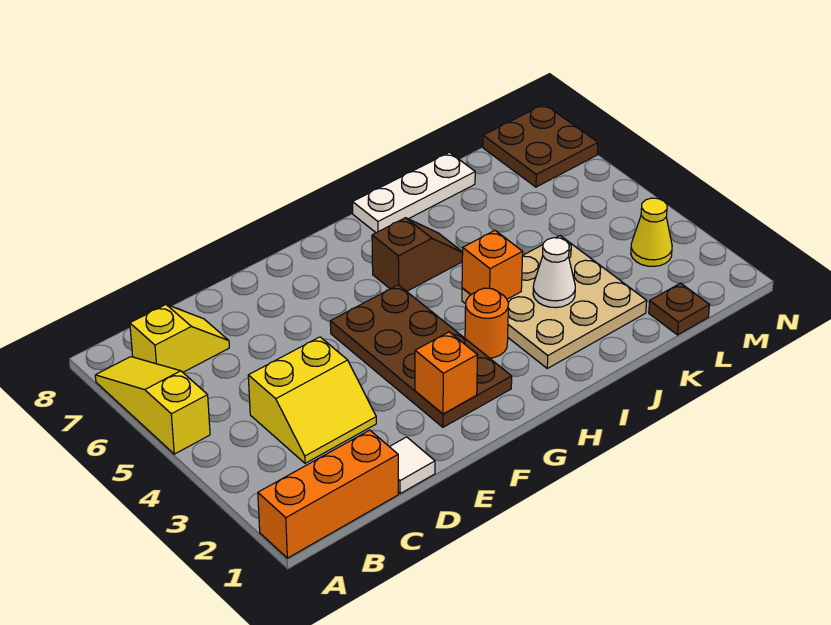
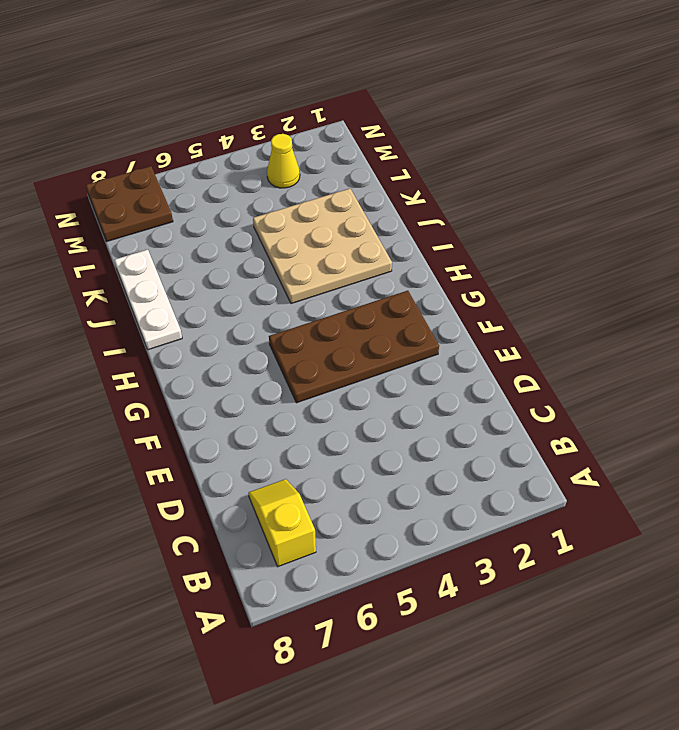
none -> orange brick A1:C1 level 1
none -> yellow slope A5:A7 level 1 top 5
none -> yellow slope C3:D4 level 1 top 4

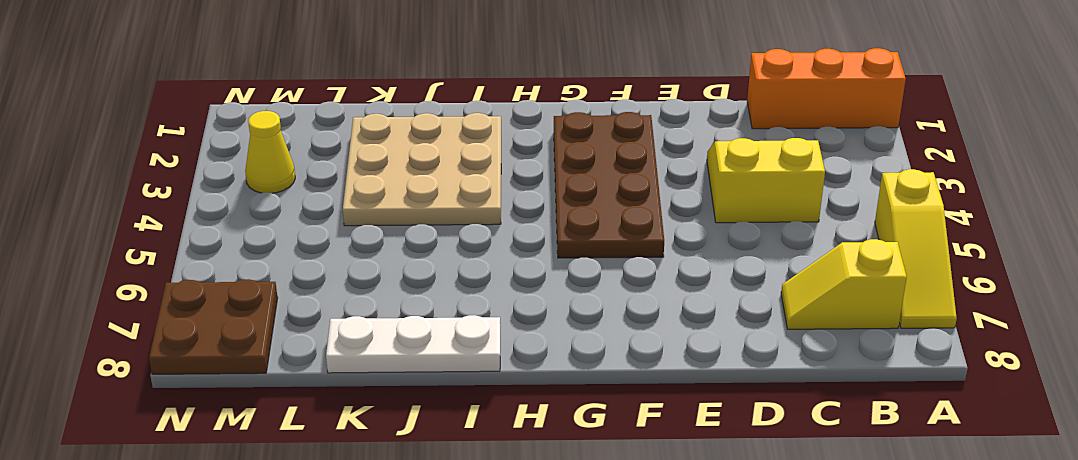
none -> white tile D1 level 1
none -> orange round brick H3 level 1
none -> brown slope H6:I6 level 1 top H

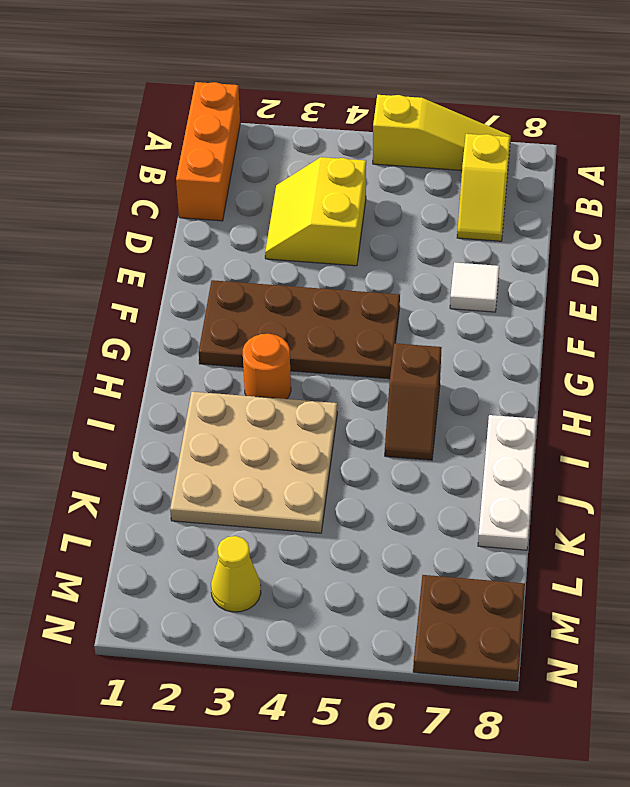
white tile E7 level 1 -> white tile D1 level 1
none -> brown plate L1 level 1
none -> orange brick F2 level 2
none -> orange brick I4 level 2

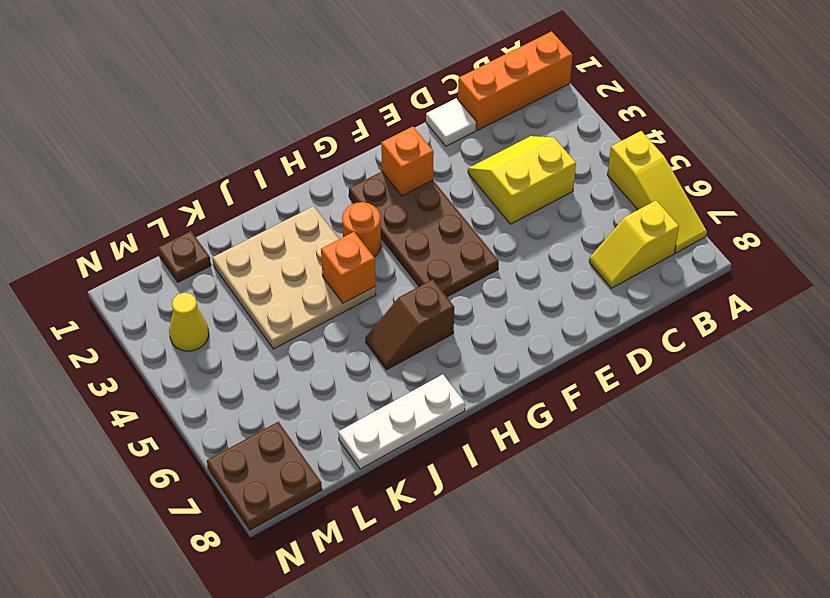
none -> white cone J3 level 2

